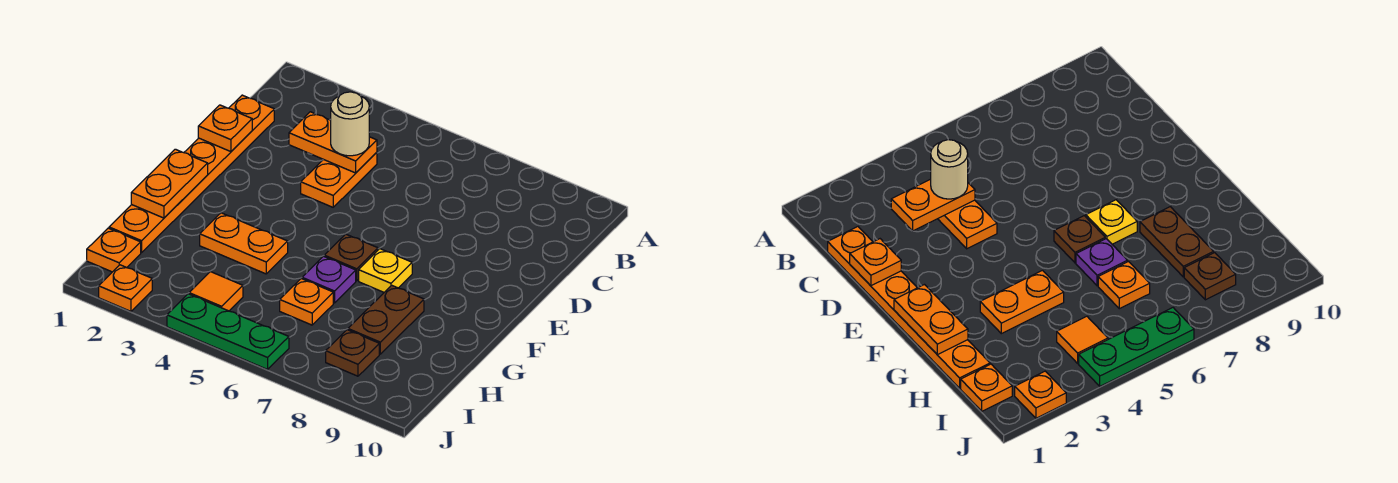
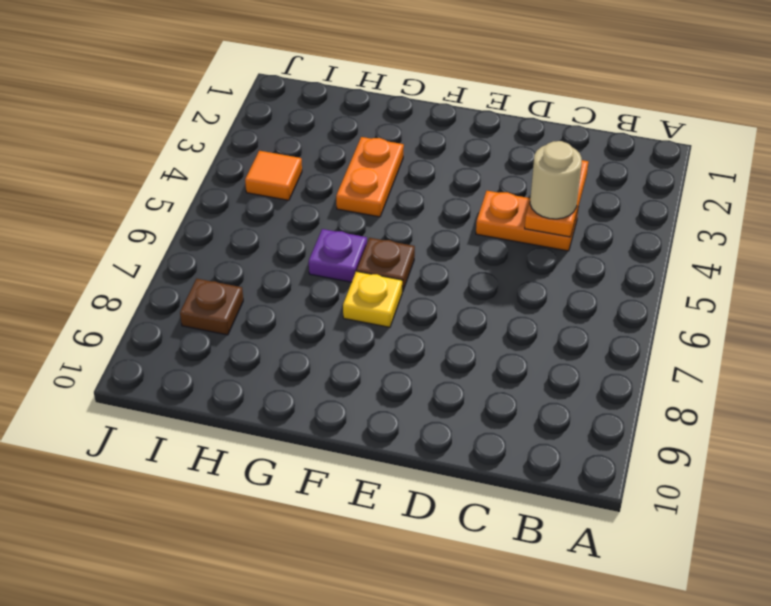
none -> orange plate C1:H1 level 1
none -> brown plate G8:H8 level 1
none -> orange plate H6 level 1

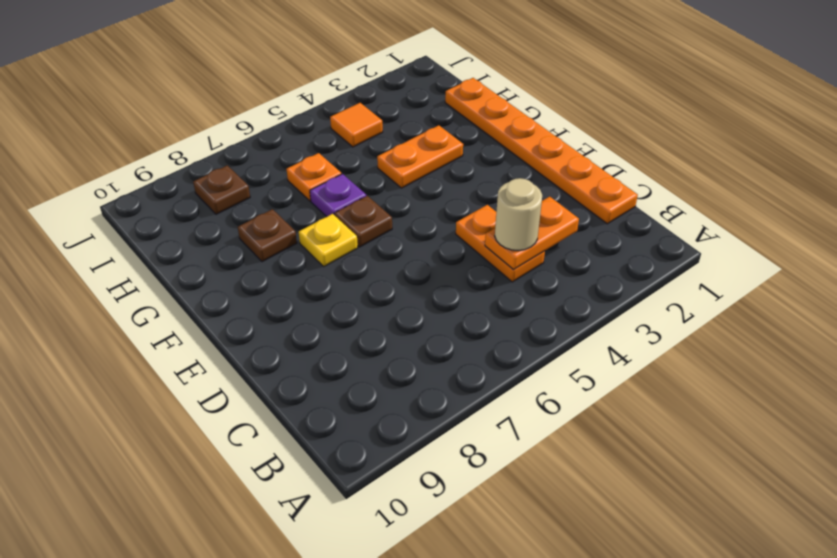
brown plate G8 level 1 -> brown plate G8:H8 level 1
none -> orange plate I1 level 1
none -> orange plate J2 level 1
none -> green plate J4:J6 level 1

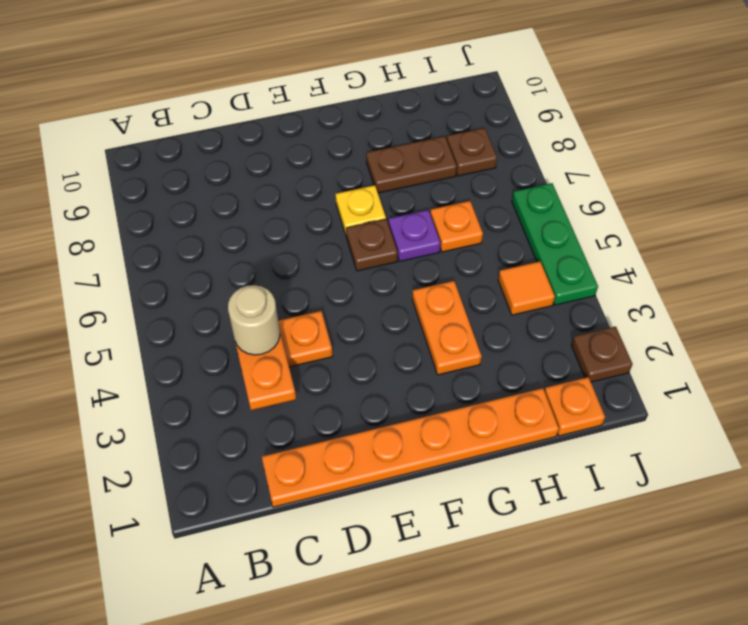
brown plate J2 level 1 -> orange plate J2 level 1
none -> orange plate D1 level 2
none -> orange plate F1:G1 level 2

